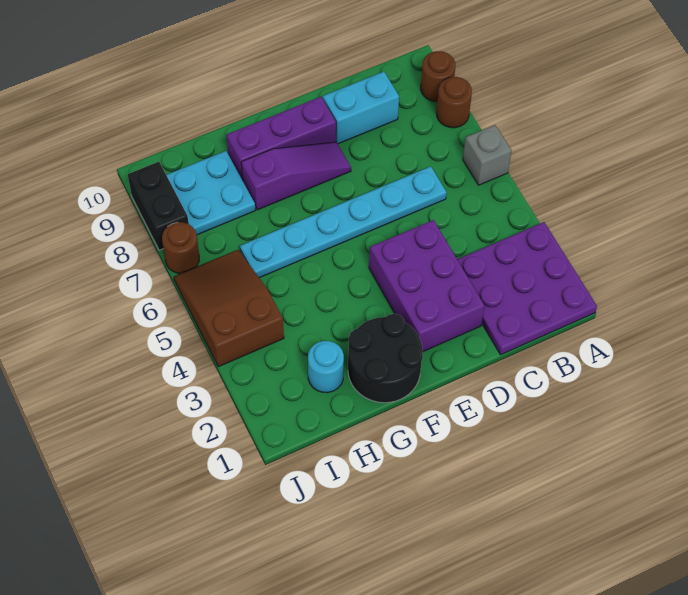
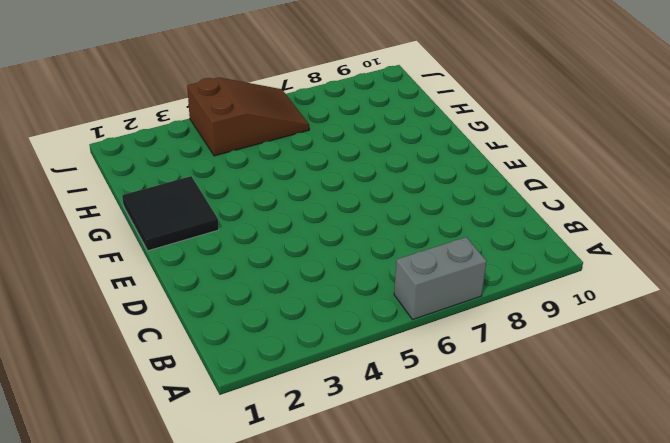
grey brick A6:A7 level 1 -> grey brick A6 level 1
black tile F1:G2 level 1 -> black round brick F1:G2 level 1
none -> purple plate A1:C3 level 1
none -> brown round brick A8 level 1
none -> brown round brick A9 level 1

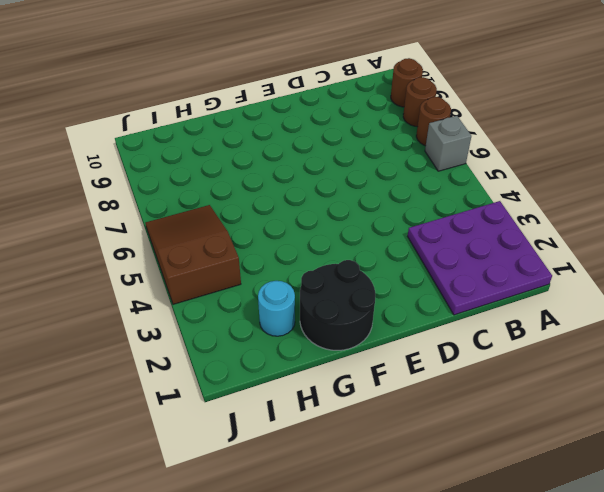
brown round brick A7 level 1 -> brown round brick J7 level 1
none -> cyan plate C6:H6 level 1
none -> cyan brick C9:D9 level 1
none -> purple brick D2:E4 level 1

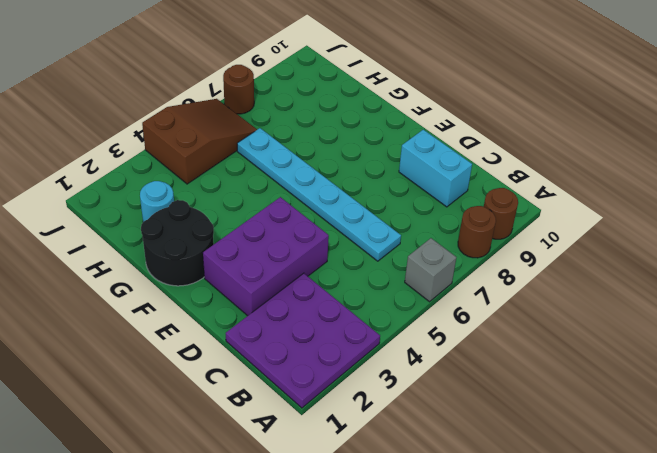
none -> purple slope E8:G8 level 1 top G
none -> purple brick E9:G9 level 1
none -> cyan plate H8:I9 level 1

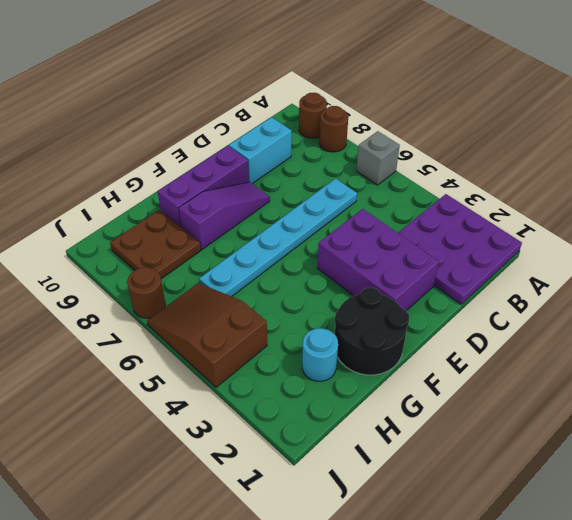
brown plate H8:I9 level 1 -> cyan plate H8:I9 level 1
none -> black brick J8:J9 level 1

